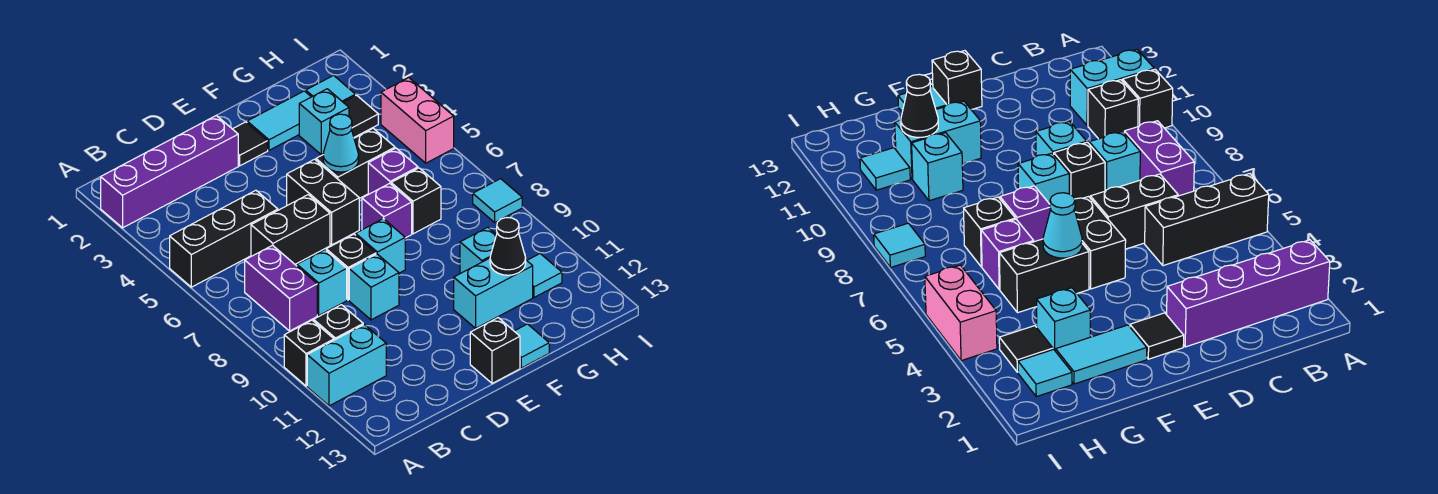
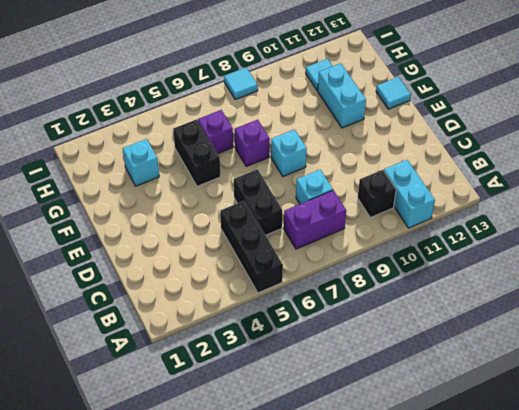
none -> purple brick A2:D2 level 1
none -> black brick A10 level 1
none -> black brick D8 level 1
none -> cyan brick D9 level 1

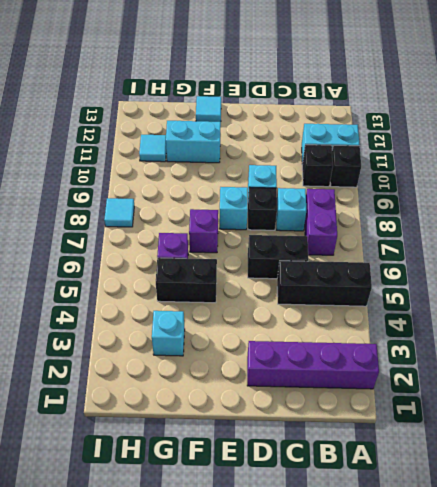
none -> black tile E2 level 1
none -> black brick E5:E6 level 1
none -> black brick E13 level 1
none -> cyan tile F2:G2 level 1

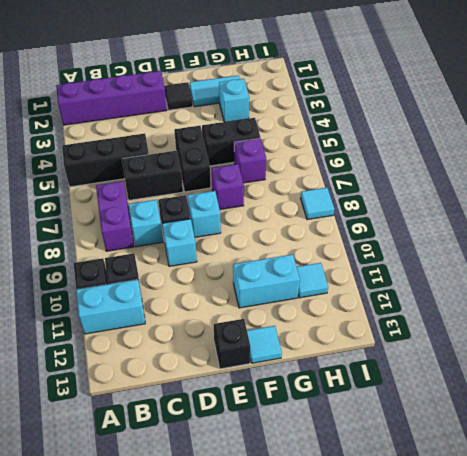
none -> black brick G7 level 1
none -> cyan brick G10 level 1
none -> cyan tile H2 level 1
none -> black tile H3 level 1

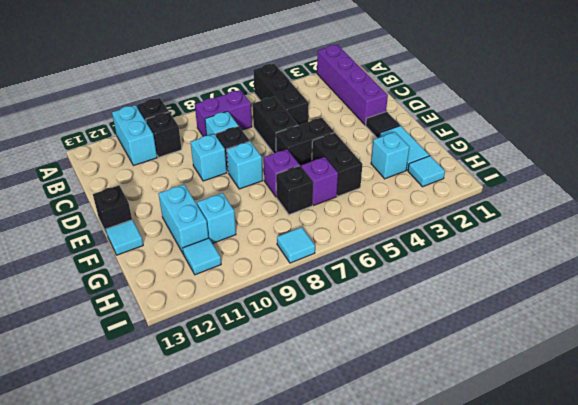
none -> black tile H3 level 1
none -> pink brick I4:I5 level 1
none -> cyan cone F5 level 2
none -> black cone G11 level 2

